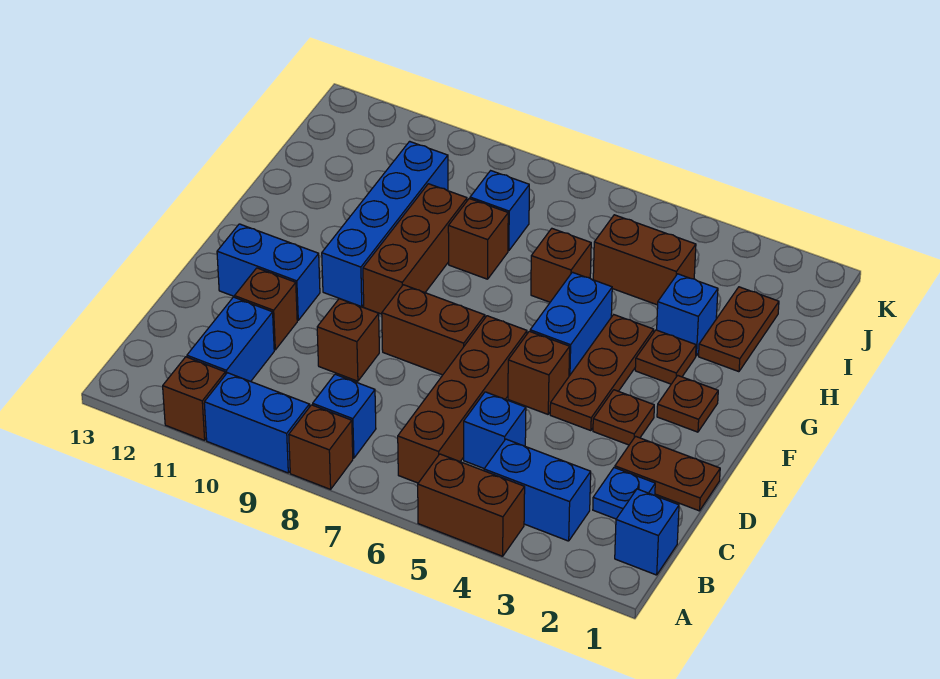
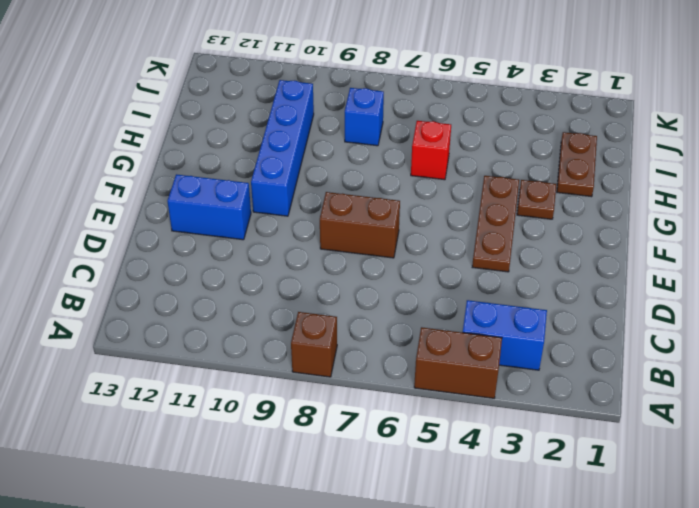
red brick H6 level 1 -> brown brick H6 level 1
none -> blue brick A9:A10 level 1
none -> brown brick A11 level 1
none -> blue brick B1 level 1
none -> brown brick B6:E6 level 1

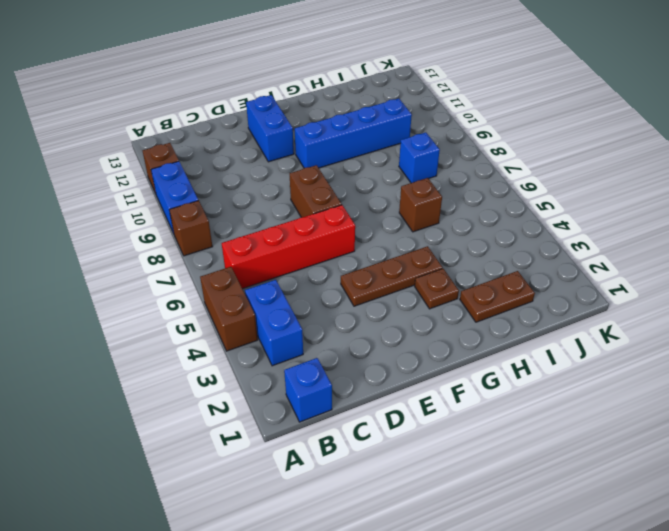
red brick B6:E6 level 1 -> brown brick B6:E6 level 1
none -> blue brick B8 level 1
none -> blue brick B11:C11 level 1
none -> blue plate C2 level 1
none -> blue brick C5 level 1

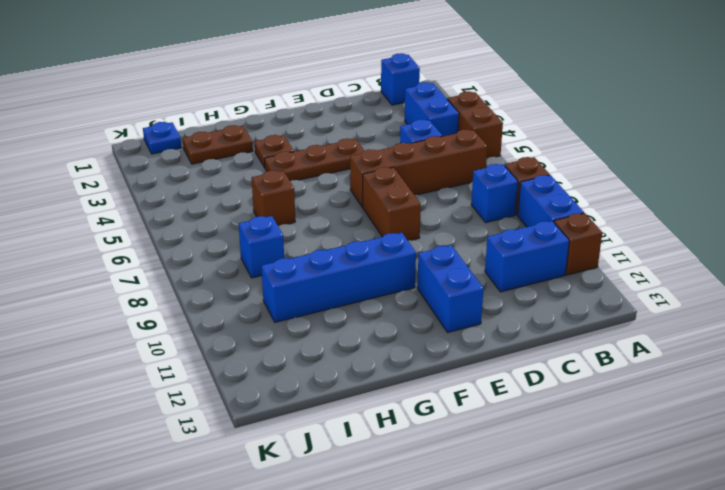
blue plate J1 level 1 -> blue plate C2 level 1
none -> brown plate D1:D2 level 1
none -> brown brick D9 level 1
none -> brown brick D11 level 1
none -> brown plate E3 level 1

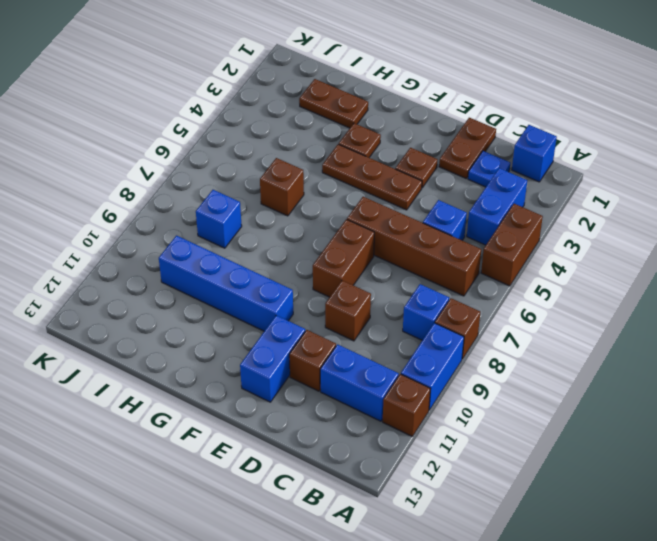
none -> brown brick E5 level 1
none -> brown plate F2 level 1
none -> blue brick F5:G5 level 1
none -> brown brick F9:H9 level 1

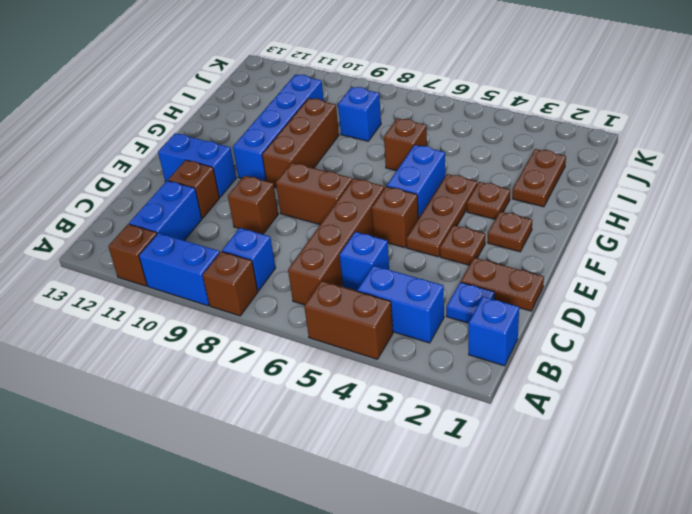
none -> blue brick H3 level 1
none -> brown brick H8 level 1
none -> brown brick I4:I5 level 1

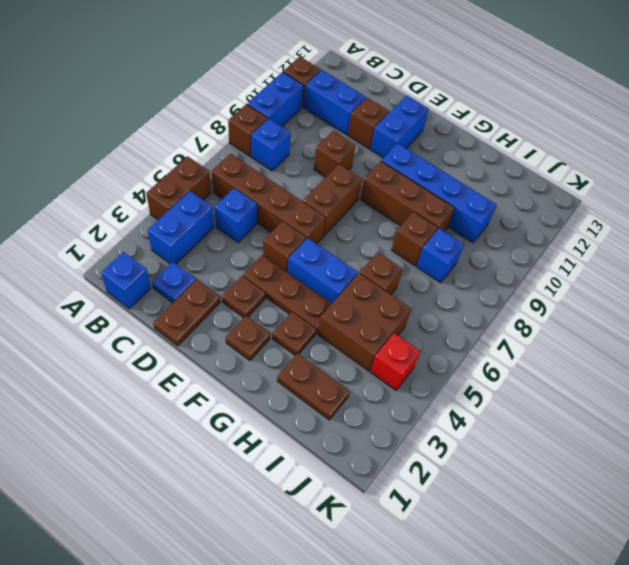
brown brick H4:I5 level 1 -> brown brick I4:I5 level 1
red brick J4 level 1 -> none
none -> blue brick H3 level 1

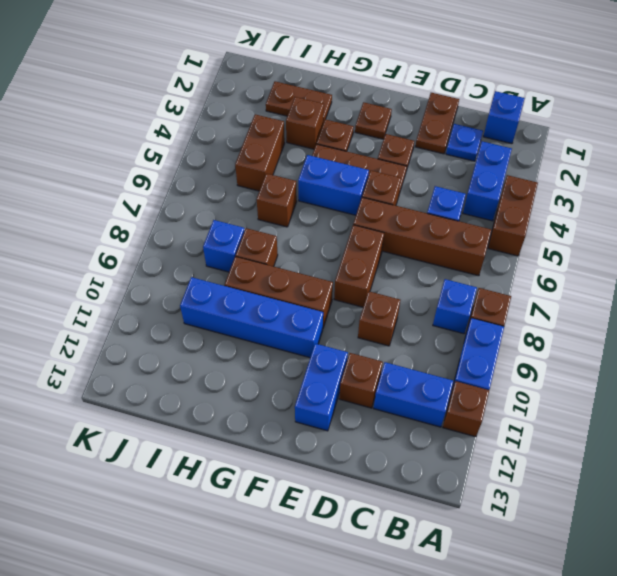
brown brick H3 level 1 -> blue brick H3 level 1

